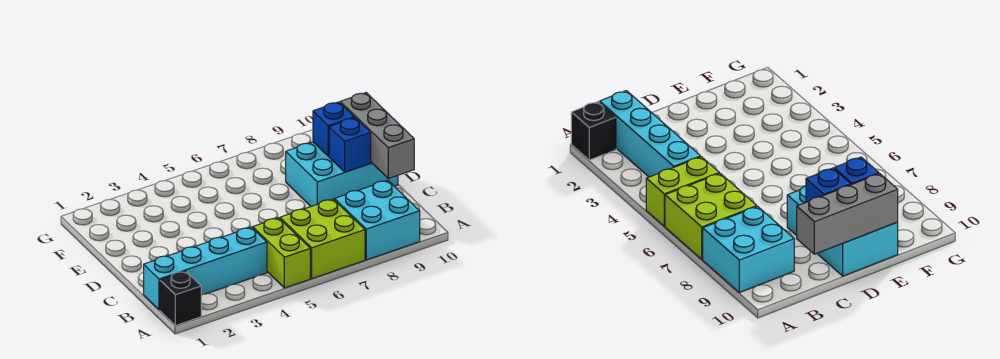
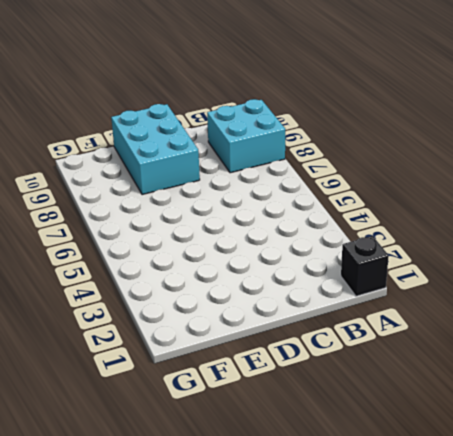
none -> lime brick A5:B5 level 1
none -> lime brick A6:B7 level 1

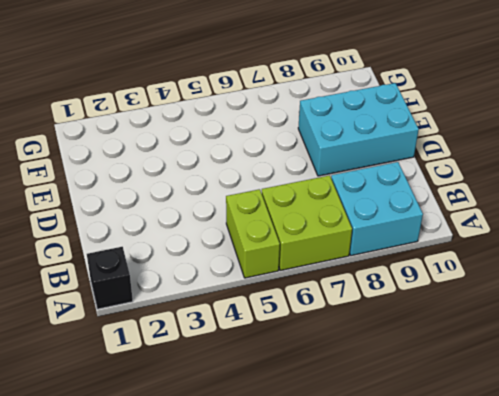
none -> cyan brick B1:B4 level 1
none -> grey brick C10:E10 level 2

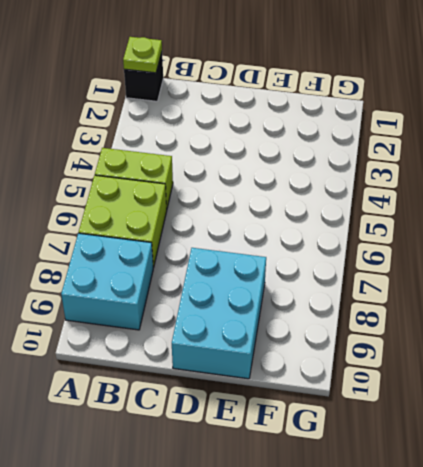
lime plate A1 level 2 -> none
none -> cyan brick B1:B4 level 1
none -> grey brick C10:E10 level 2

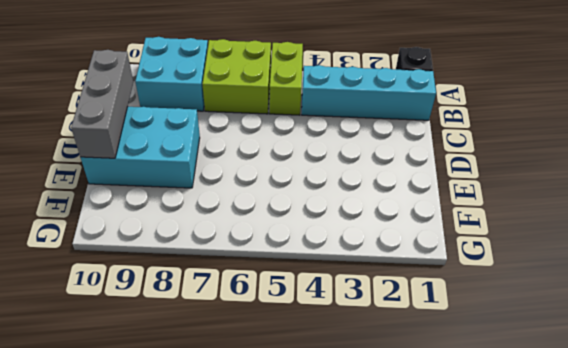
none -> blue brick D9 level 2
none -> blue brick E9 level 2

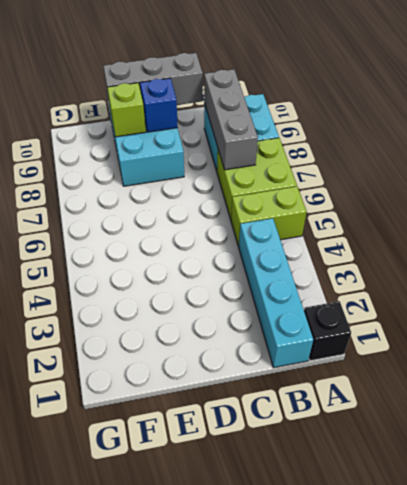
grey brick B7:B9 level 2 -> none
lime brick E9 level 2 -> blue brick E9 level 2

